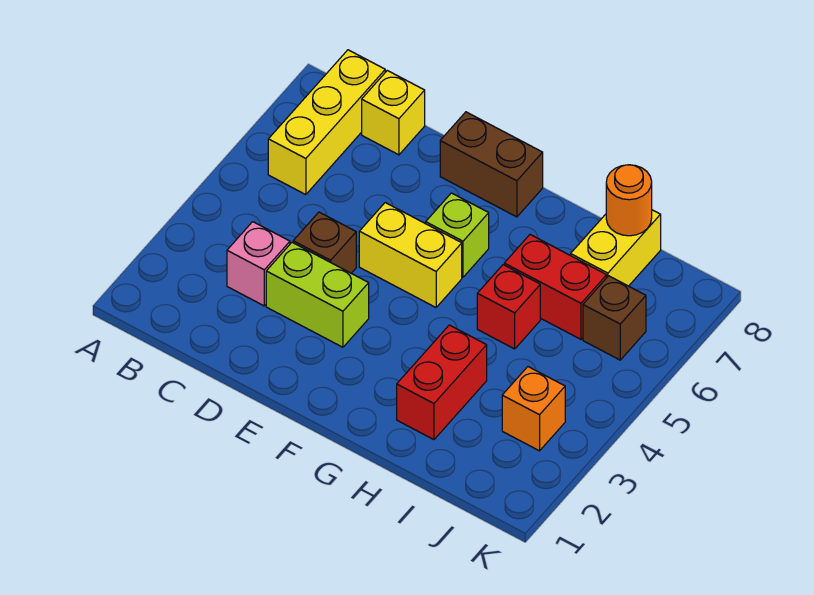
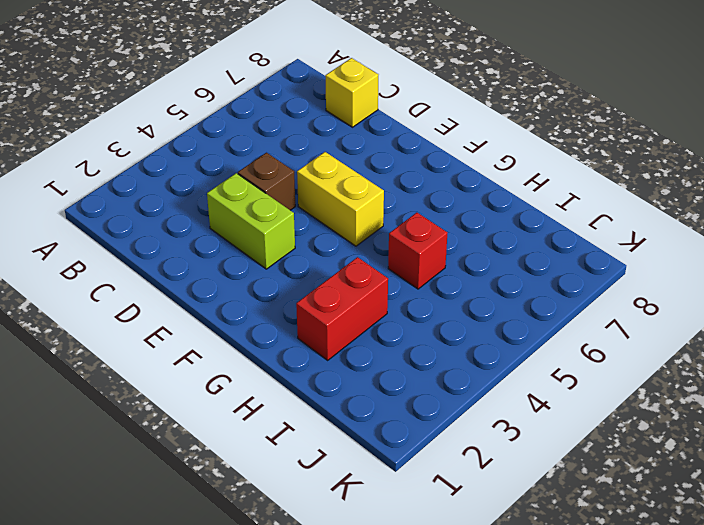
none -> yellow brick B6:B8 level 1
none -> pink brick C3 level 1
none -> brown brick E8:F8 level 1

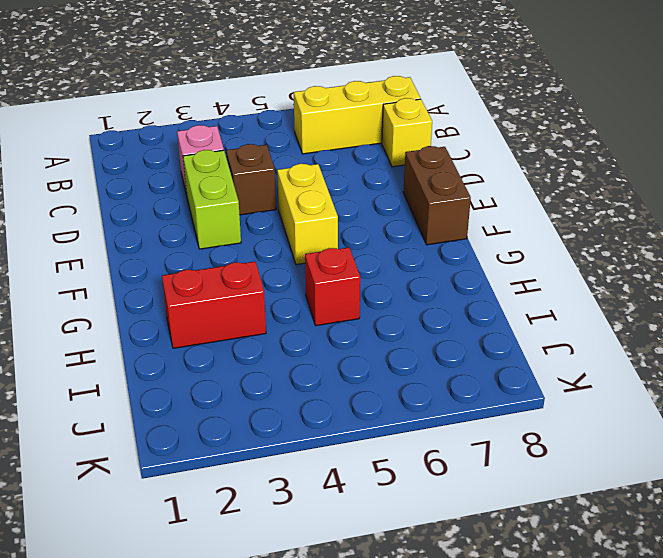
none -> lime brick F6 level 1
none -> red brick H6:I6 level 1
none -> yellow brick I7:I8 level 1

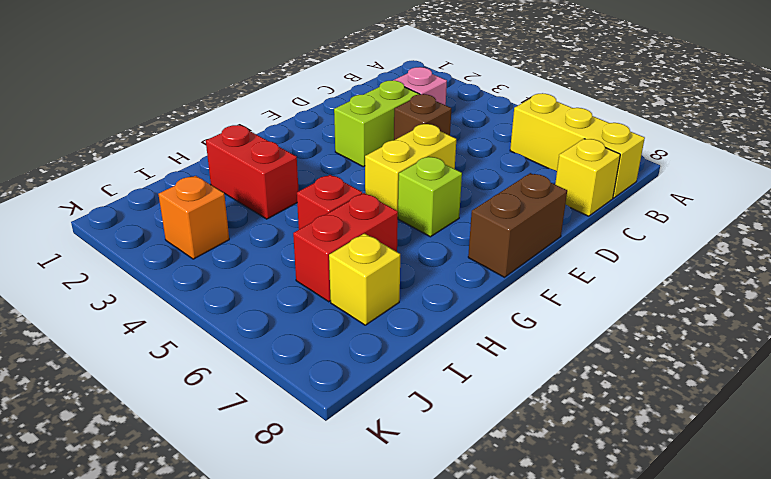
yellow brick I7 level 1 -> yellow brick I7:I8 level 1
none -> brown brick J6 level 1
none -> orange round brick I8 level 2

